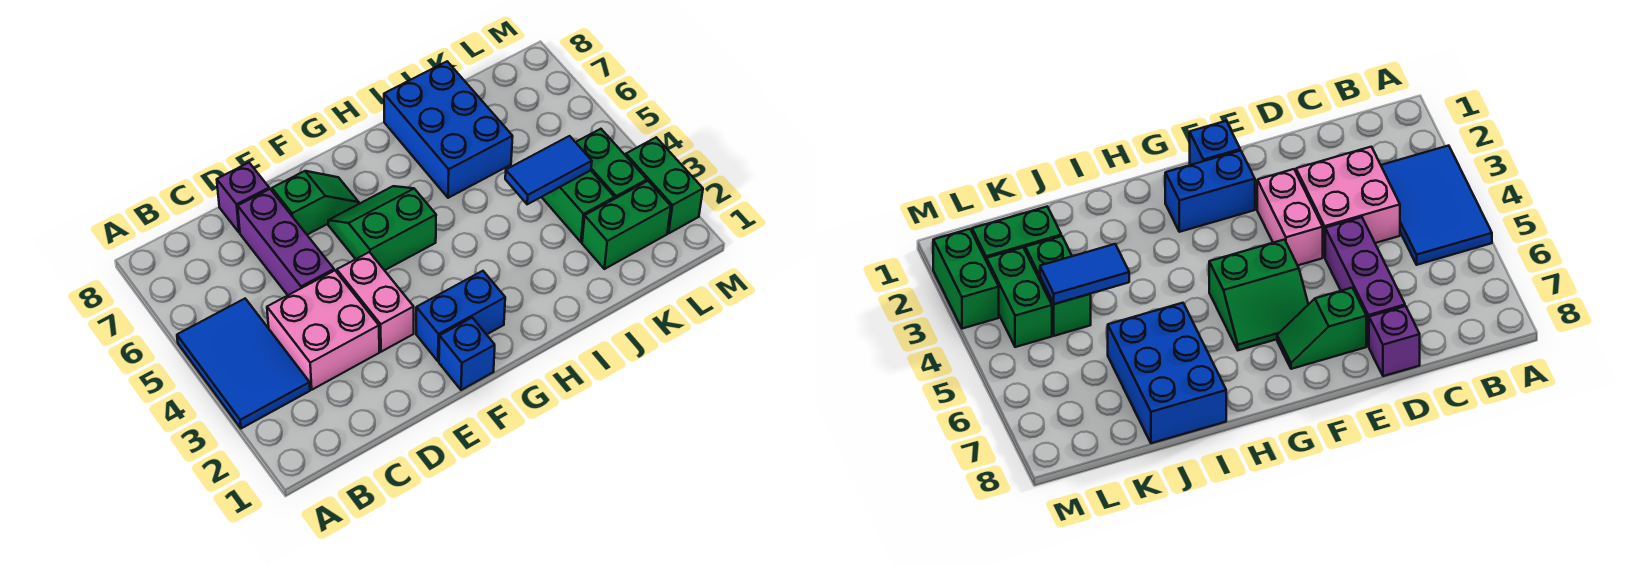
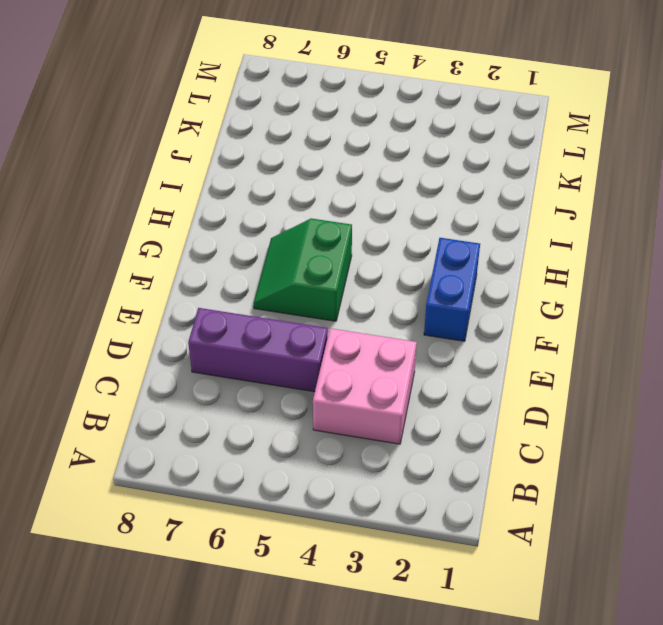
none -> blue tile A3:B5 level 1
none -> purple brick D8 level 1
none -> pink brick E3:E4 level 1

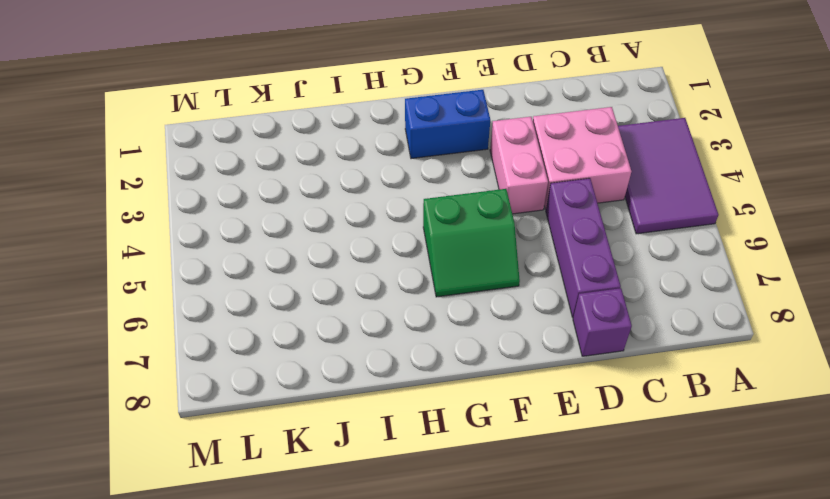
purple tile A3:B5 level 1 -> blue tile A3:B5 level 1
none -> green slope E7:F7 level 1 top E
none -> blue brick F1 level 1
none -> blue brick I6:J8 level 1

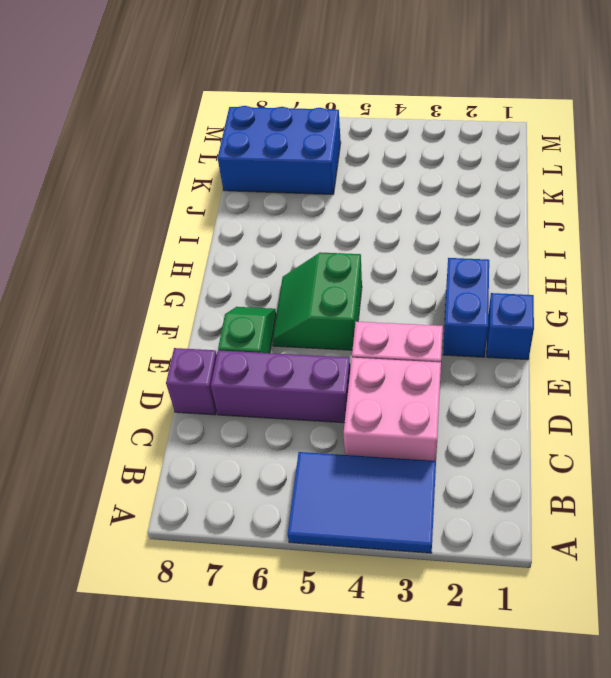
blue brick K6:L8 level 1 -> blue brick I6:J8 level 1
none -> green brick K2:L2 level 1
none -> green brick K3:K4 level 1
none -> green brick L3:L4 level 1

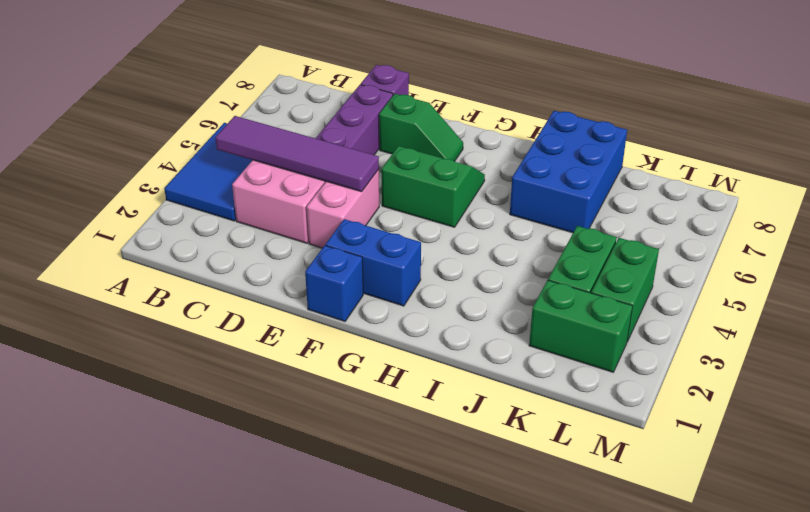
purple tile B4:E4 level 2 -> none
none -> green brick M2:M3 level 1
none -> blue tile J4:K4 level 2

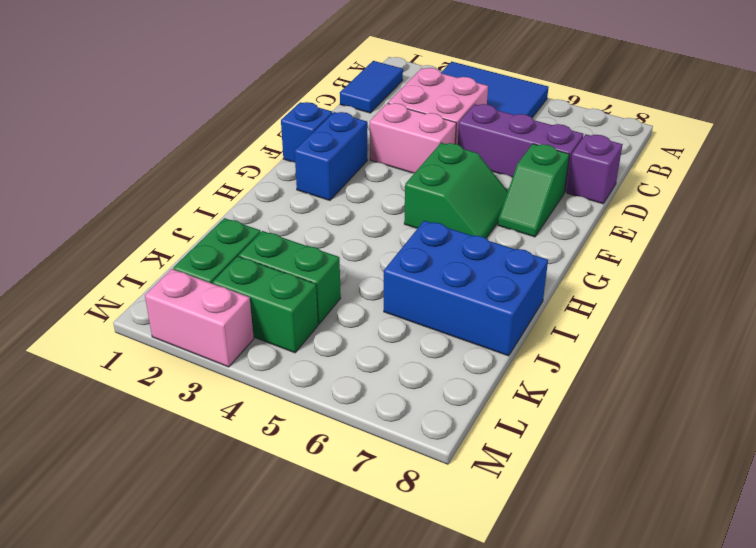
blue tile B1:C1 level 1 -> blue tile J4:K4 level 2
pink brick M2:M3 level 1 -> green brick M2:M3 level 1

